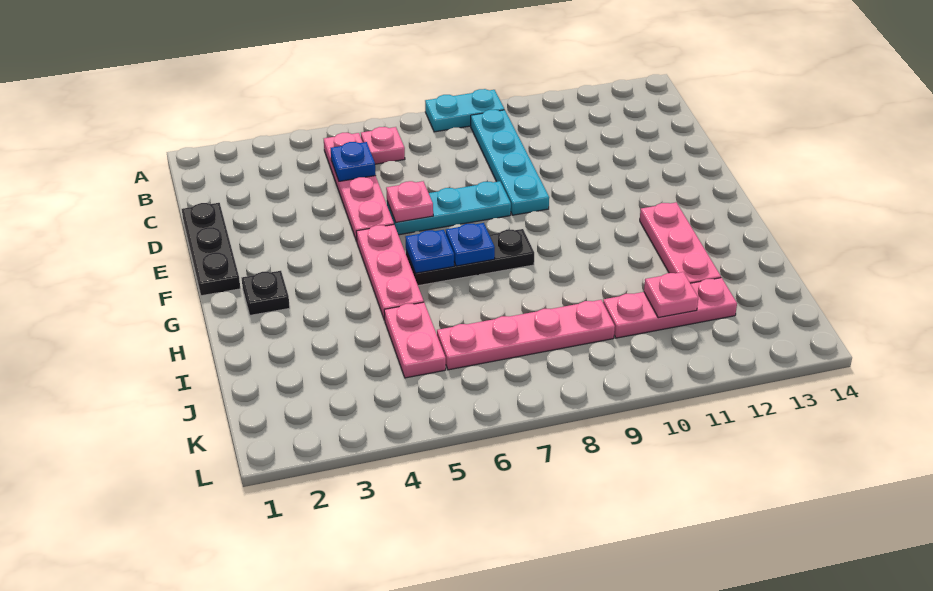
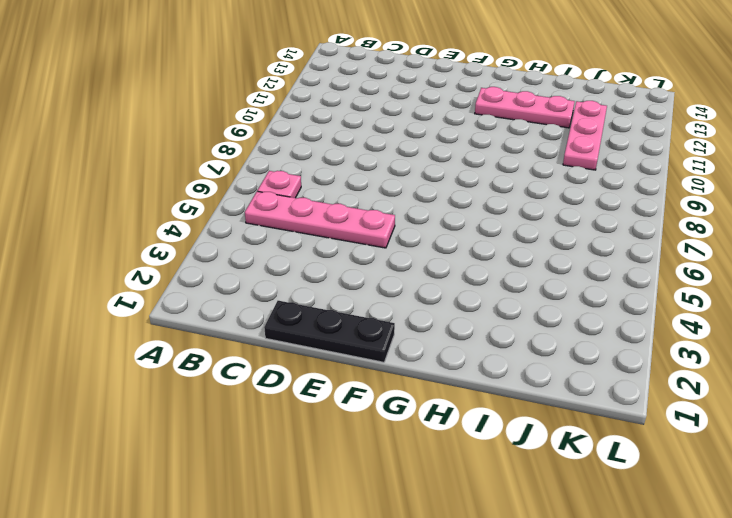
none -> cyan plate A8:A9 level 1
none -> cyan plate B9:E9 level 1
none -> cyan plate E6:E8 level 1

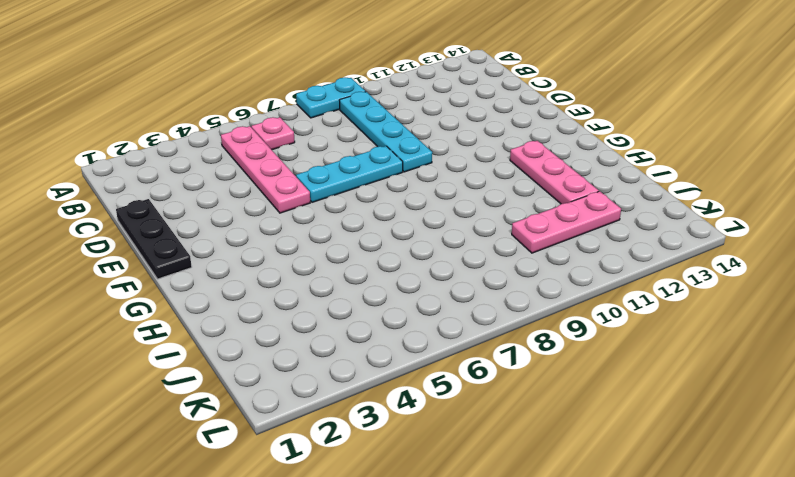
none -> pink plate F5:H5 level 1
none -> black plate G2 level 1
none -> black plate G6:G8 level 1

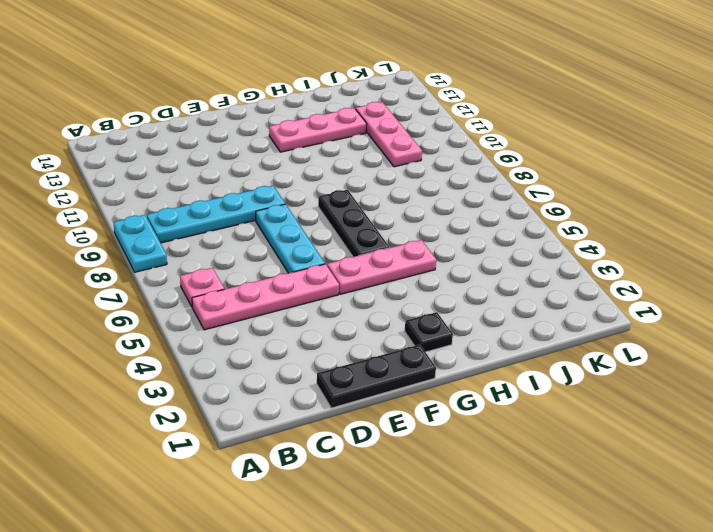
none -> pink plate I5:J5 level 1
none -> pink plate J6:J9 level 1
none -> blue plate C5 level 2

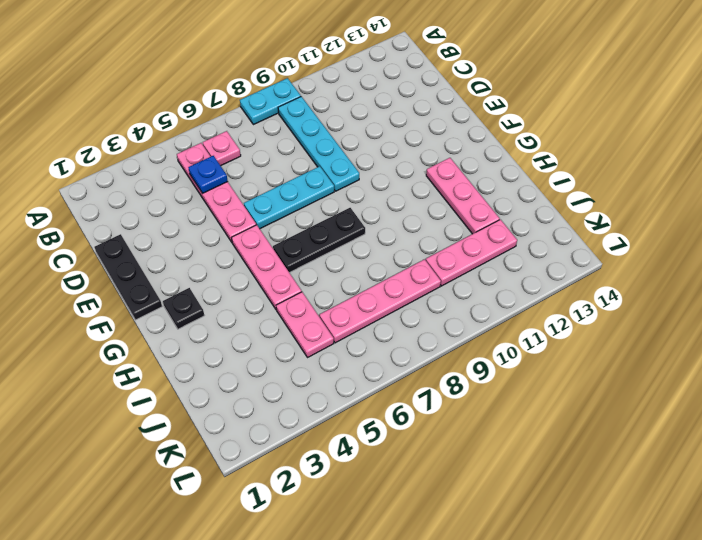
none -> pink plate E6 level 2
none -> blue plate G6 level 2
none -> blue plate G7 level 2

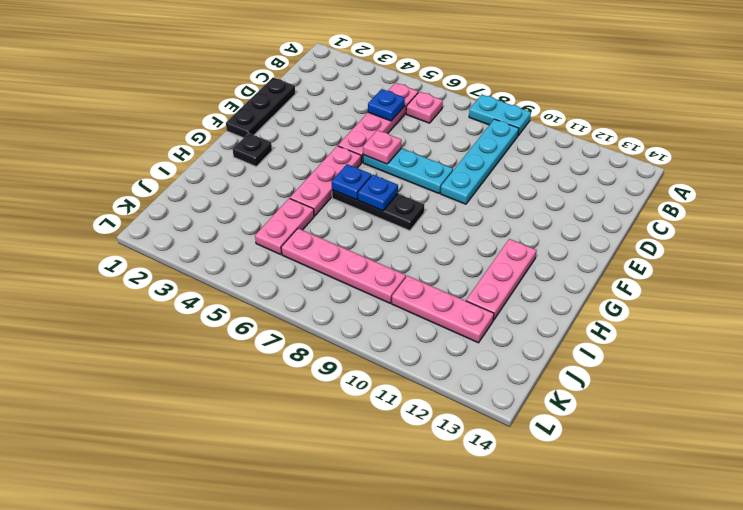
none -> pink plate J11 level 2

